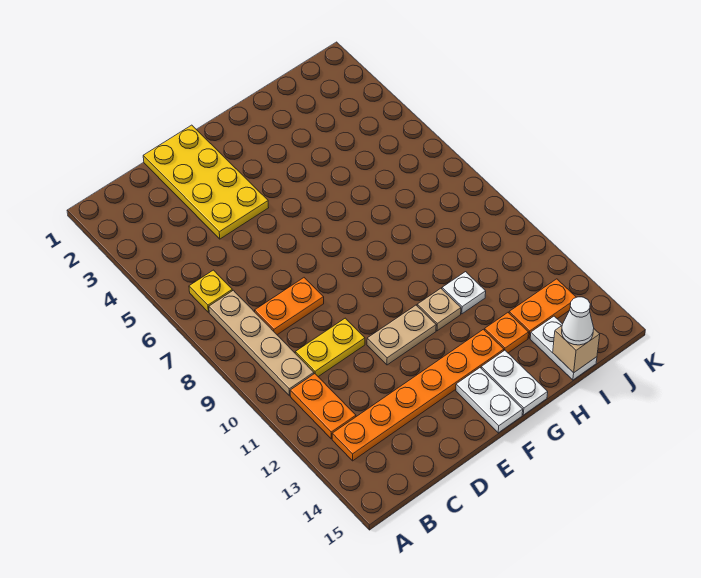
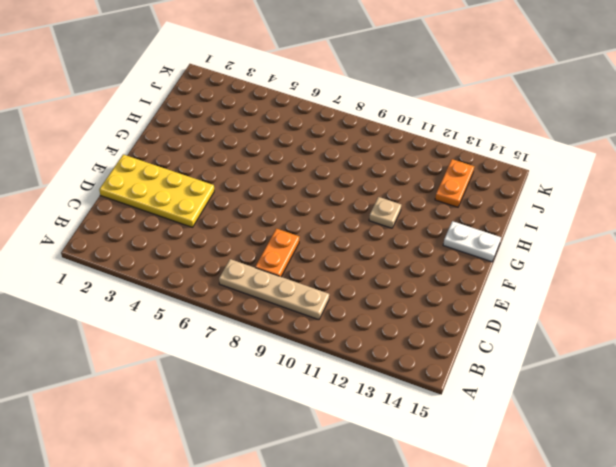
none -> yellow plate B6 level 1
none -> orange plate B11:B12 level 1
none -> orange plate B13:G13 level 1

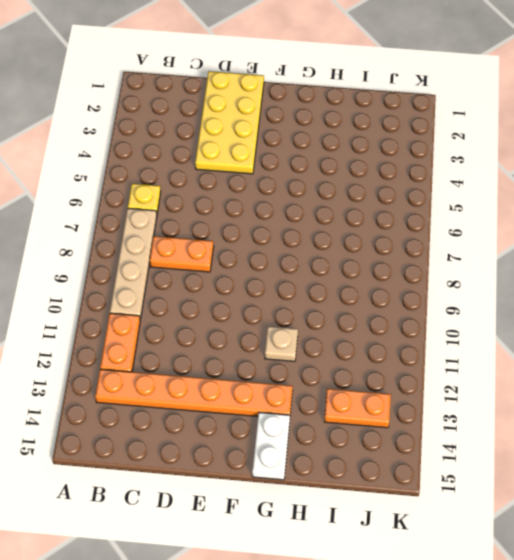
none -> yellow plate C10:D10 level 1
none -> tan plate E11:F11 level 1
none -> white plate F14:F15 level 1

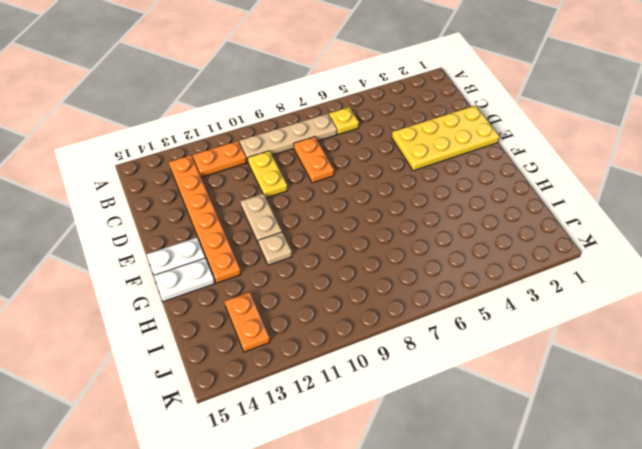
none -> white plate H11 level 1
none -> orange plate H13 level 1
none -> white plate I14:I15 level 1

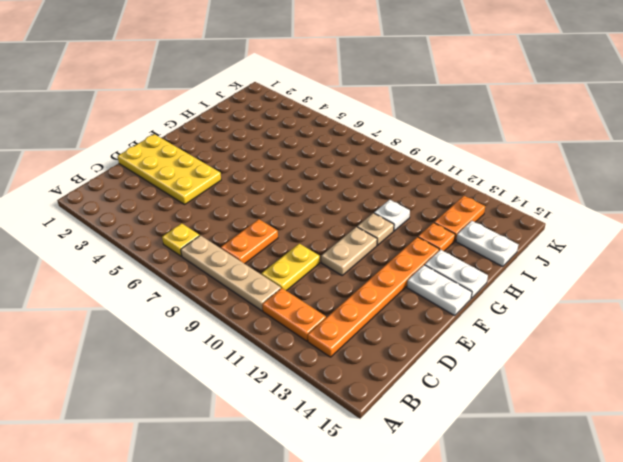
none -> tan brick I15 level 2
none -> white cone I15 level 3

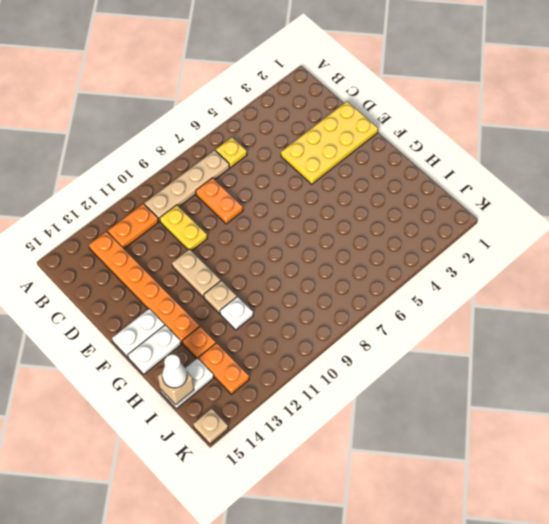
tan plate K15 level 1 -> none

